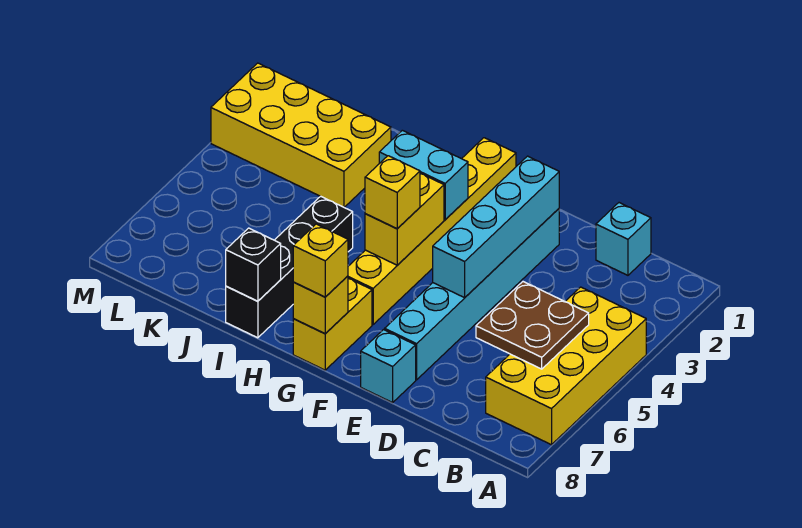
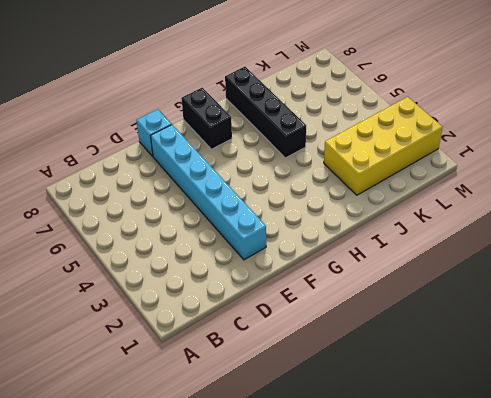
black brick G7:G8 level 1 -> yellow brick G7:G8 level 1
none -> yellow brick A4:B7 level 1
none -> cyan brick C1 level 1
none -> yellow brick G1:G6 level 1

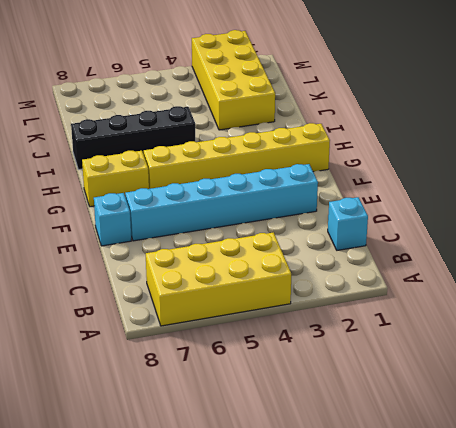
none -> brown plate B5:C6 level 2
none -> cyan brick E2:E5 level 2
none -> cyan brick G3:H3 level 2

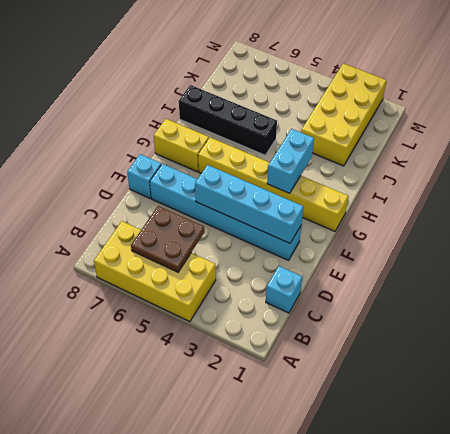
none -> yellow brick G4:G5 level 2
none -> yellow brick G8 level 2
none -> black brick I8 level 2

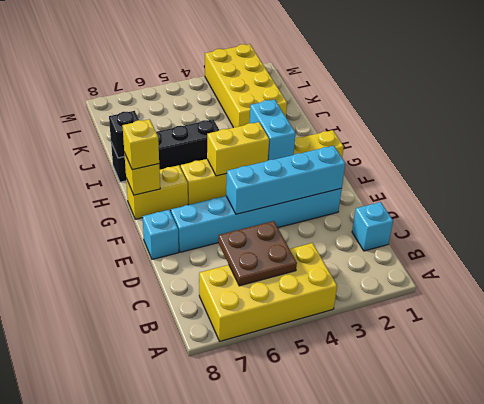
none -> yellow brick G5 level 3

